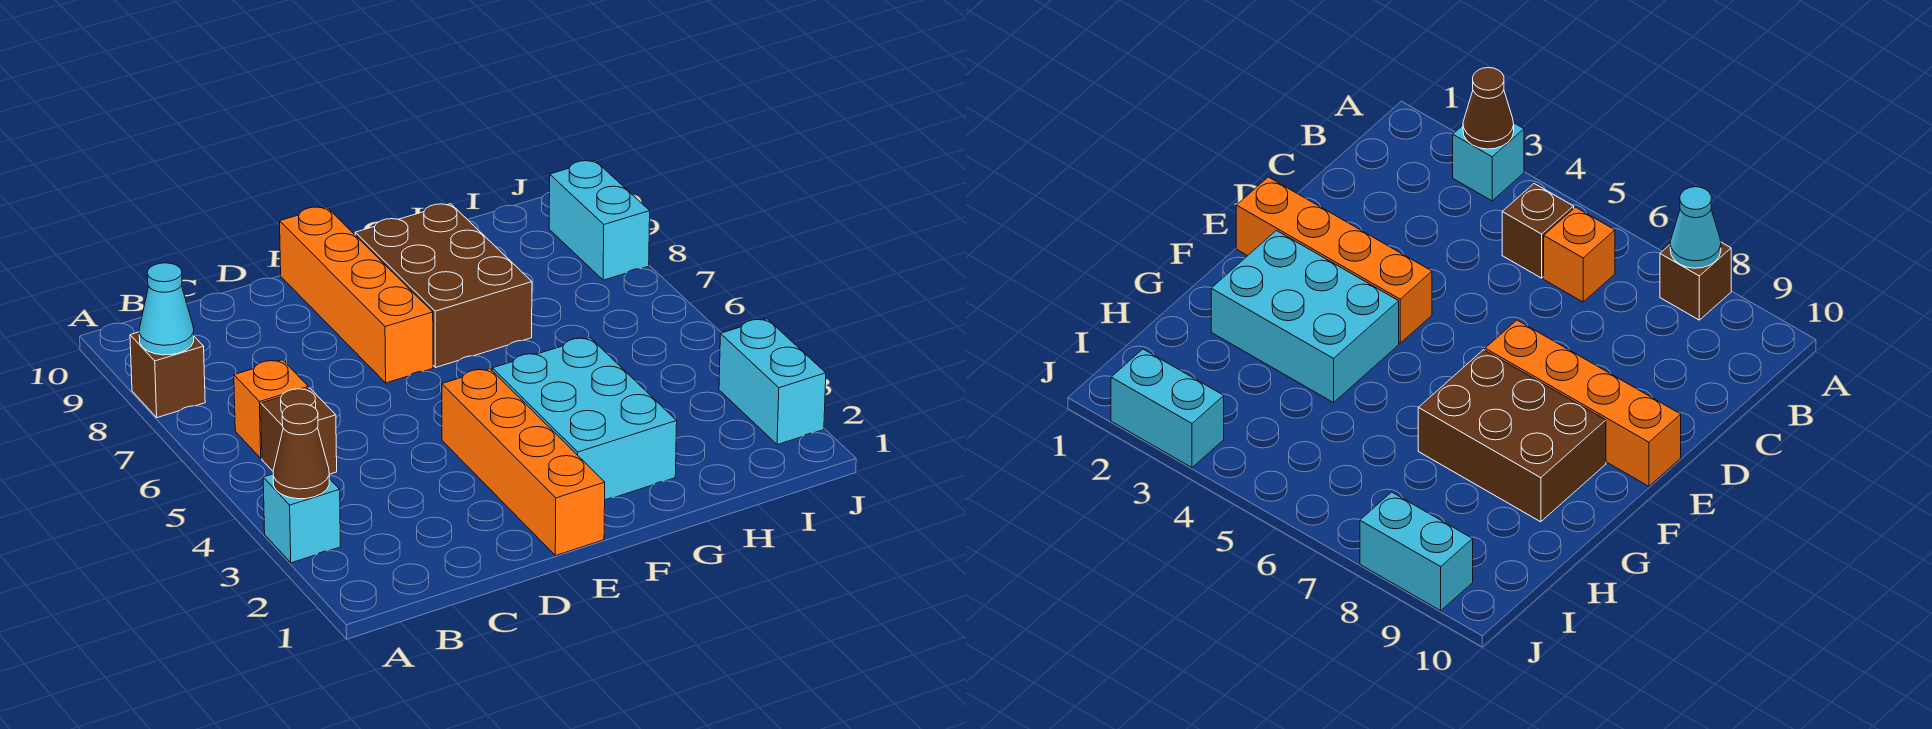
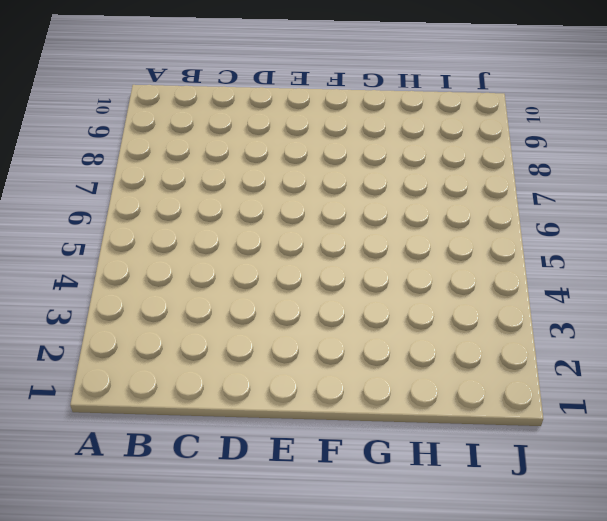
none -> cyan brick A3 level 1
none -> brown brick A8 level 1
none -> brown brick B5 level 1

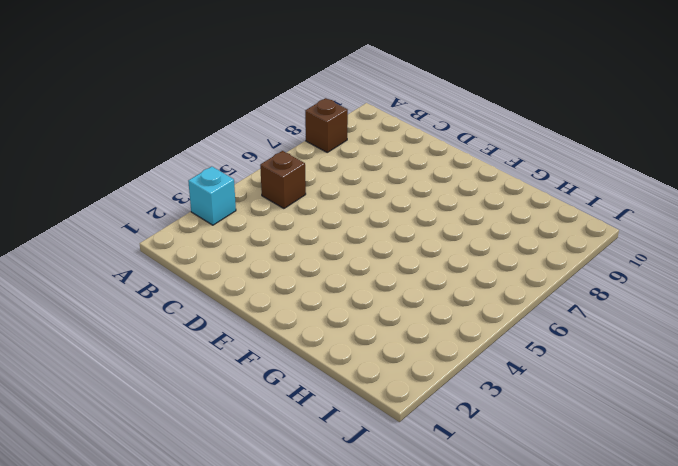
none -> orange brick B6 level 1
none -> orange brick E1:E4 level 1
none -> orange brick E7:E10 level 1

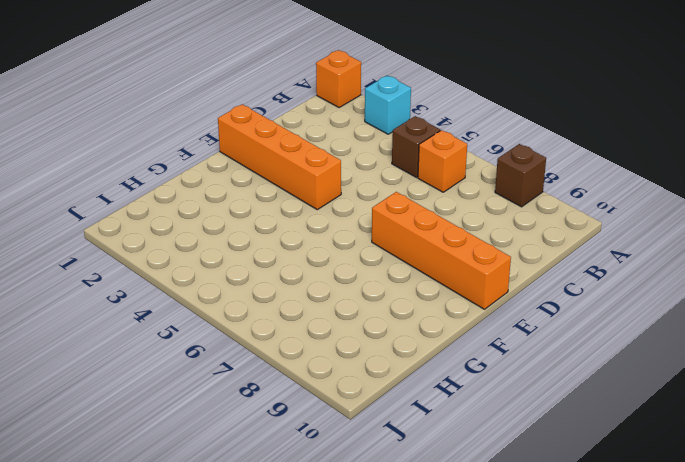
orange brick A1 level 1 -> none
none -> cyan brick F2:G4 level 1
none -> brown brick F7:G9 level 1
none -> cyan brick J2:J3 level 1

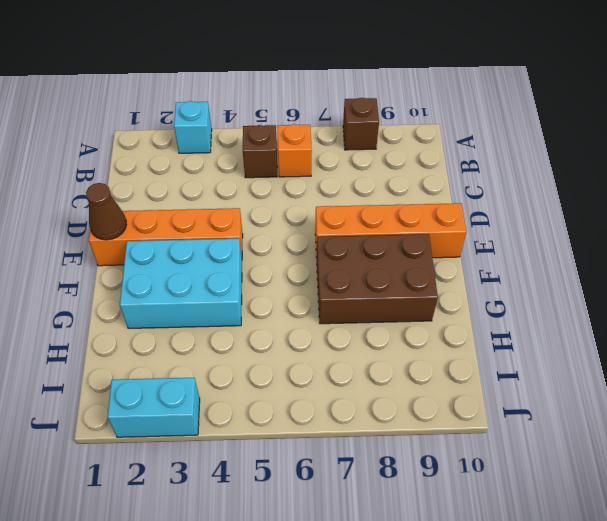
brown cone E1 level 2 -> brown cone A3 level 2
none -> cyan brick J8:J9 level 1
none -> cyan cone A8 level 2

